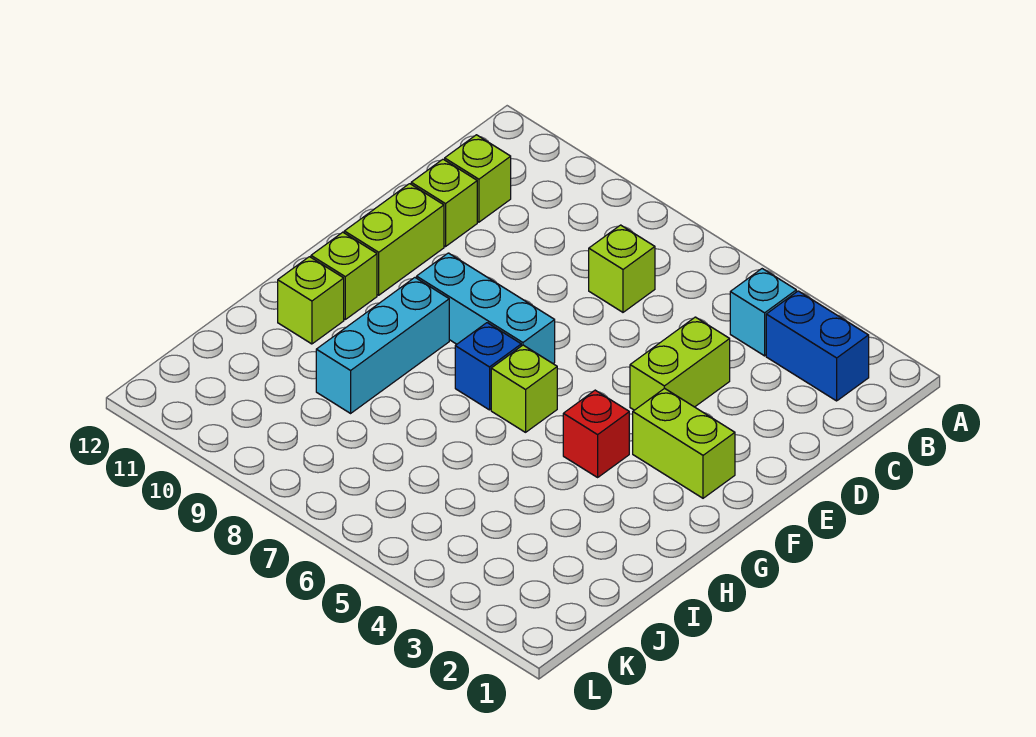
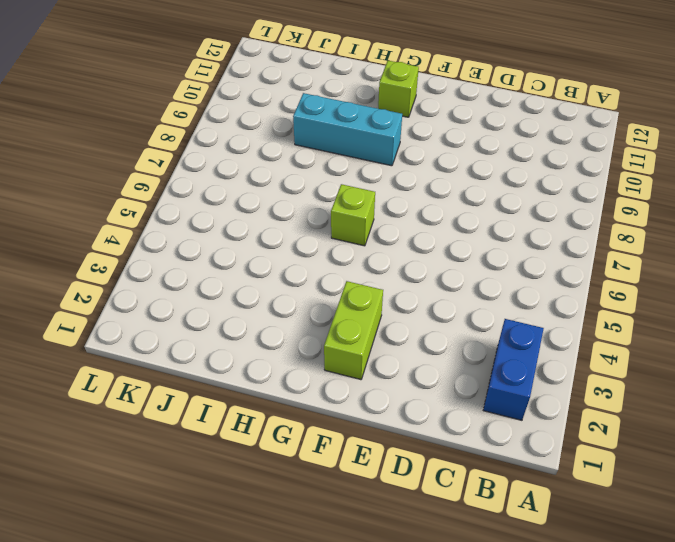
none -> cyan brick B4 level 1
none -> lime brick C7 level 1
none -> lime brick C11 level 1

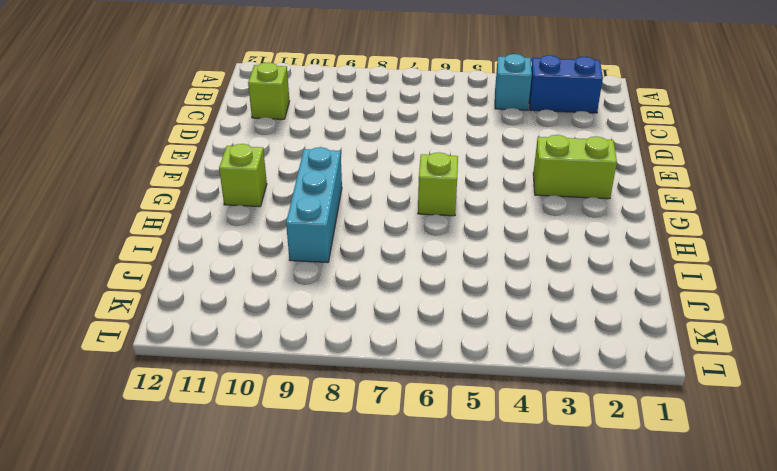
none -> lime brick C7 level 1
none -> lime brick D4:E4 level 1
none -> lime brick D11 level 1

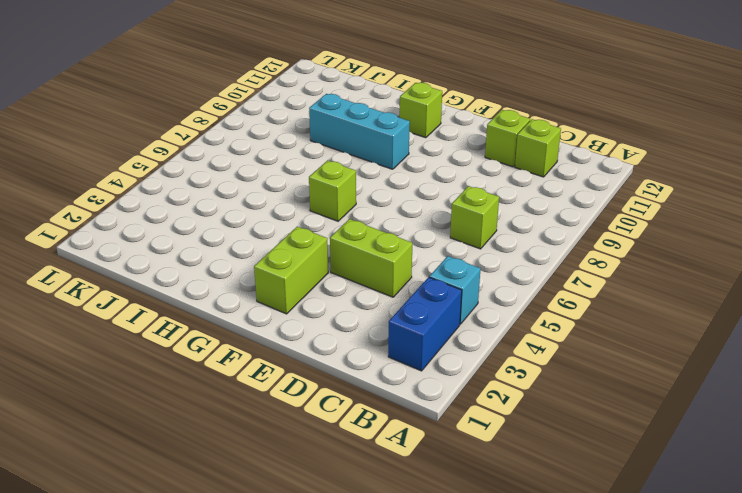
none -> lime brick E11:F11 level 1
none -> cyan brick F7:F9 level 1
none -> red brick G4 level 1

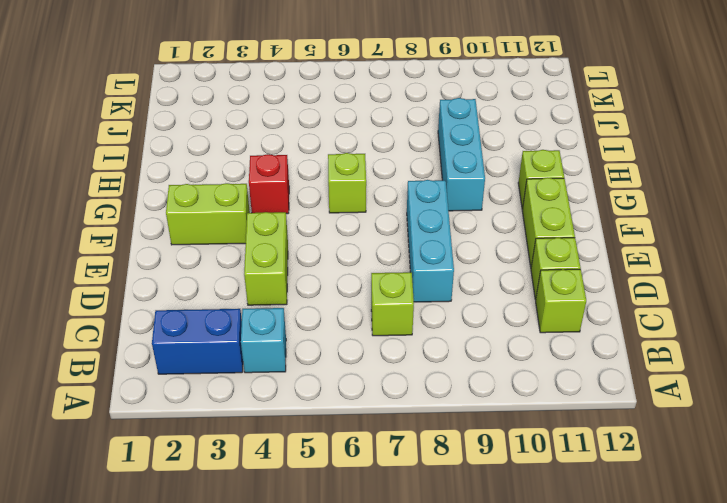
cyan brick D8:F8 level 1 -> cyan brick F7:F9 level 1
none -> blue brick G7 level 1
none -> lime brick H11 level 1

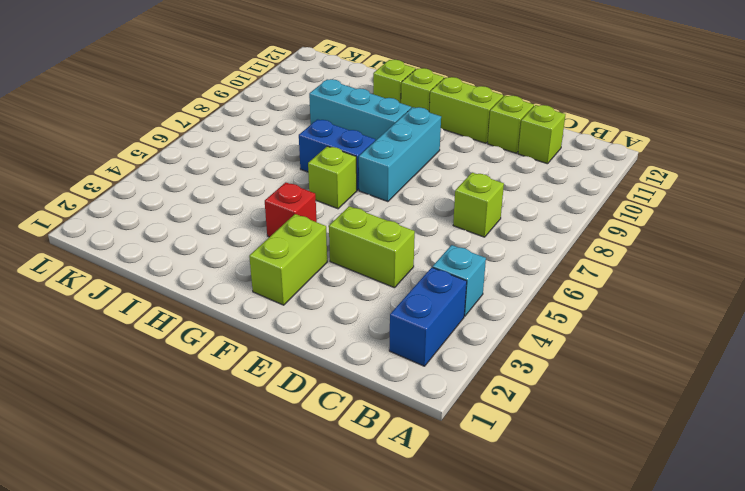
blue brick G7:H7 level 1 -> blue brick G7 level 1

